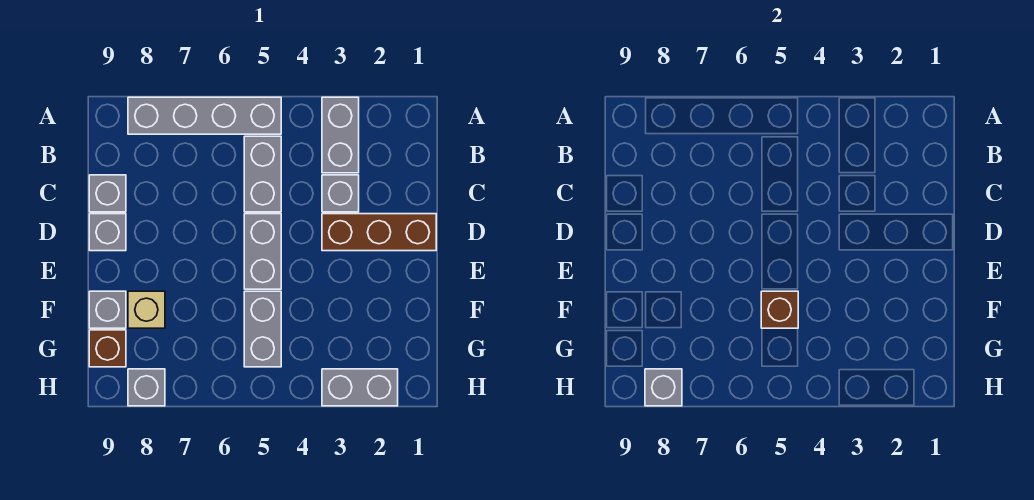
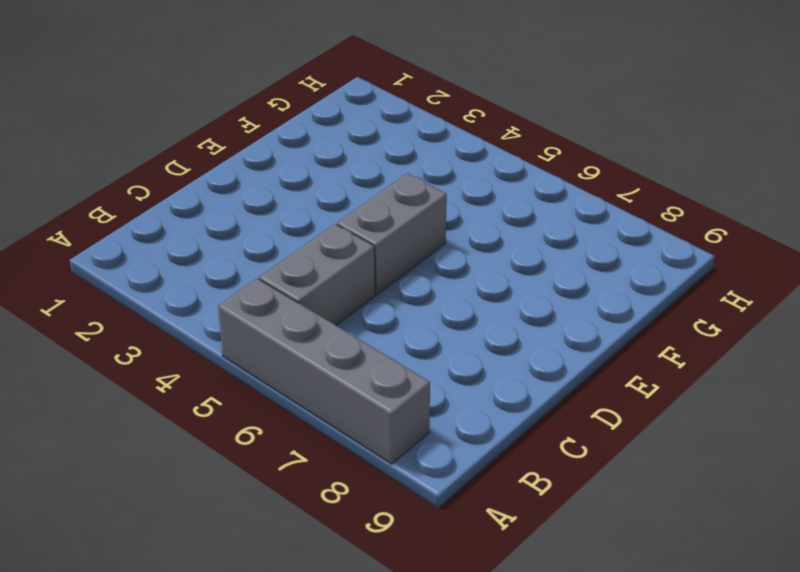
none -> grey brick A3:B3 level 1
none -> grey brick C3 level 1
none -> grey brick C9 level 1

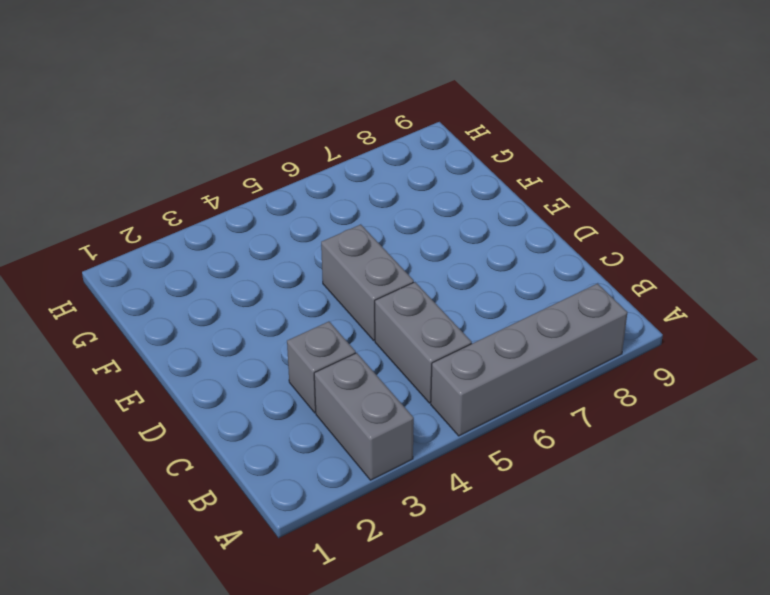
none -> grey brick C9 level 1
none -> brown brick D1:D3 level 1
none -> grey brick D9 level 1

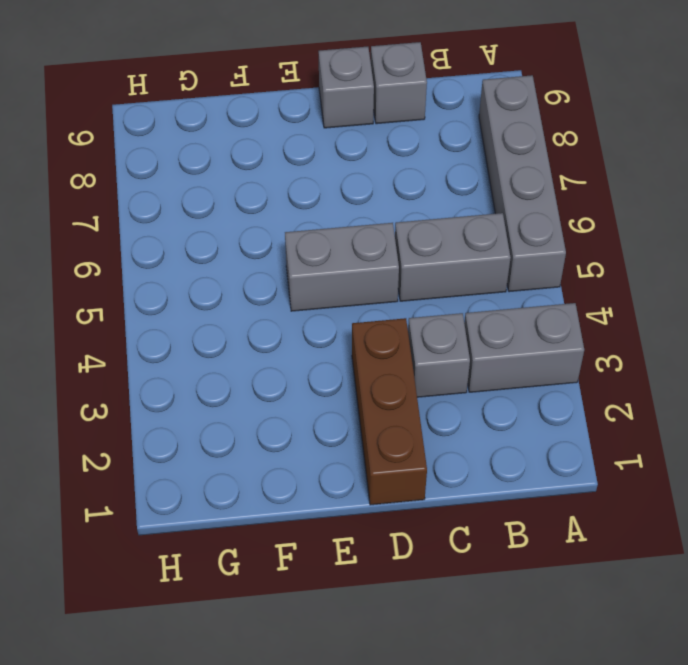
none -> grey brick F5:G5 level 1
none -> tan brick F8 level 1
none -> grey brick F9 level 1

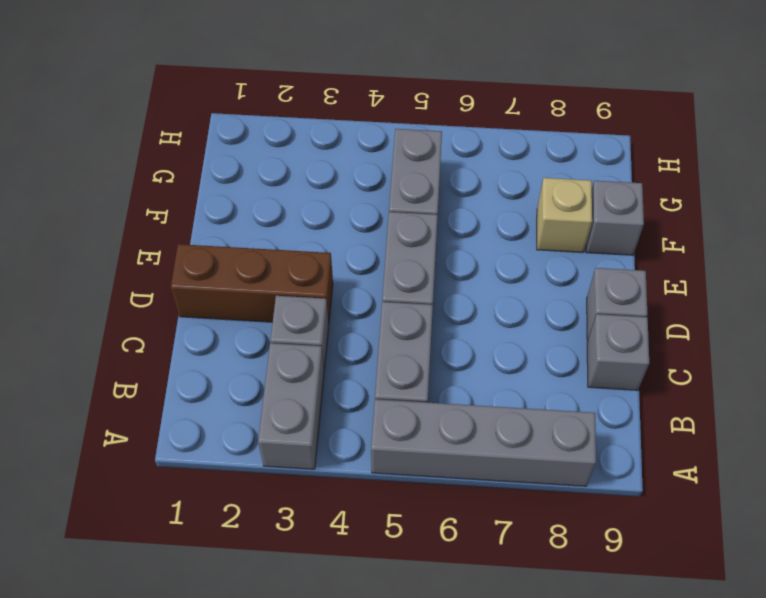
none -> brown brick G9 level 1
none -> grey brick H2:H3 level 1
none -> grey brick H8 level 1

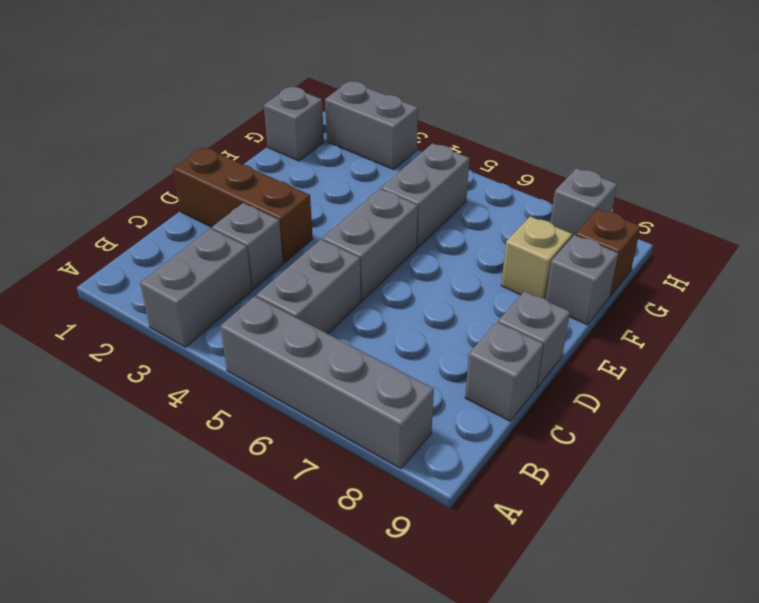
grey brick G1 level 1 -> grey brick H8 level 2
none -> brown brick F5 level 2

